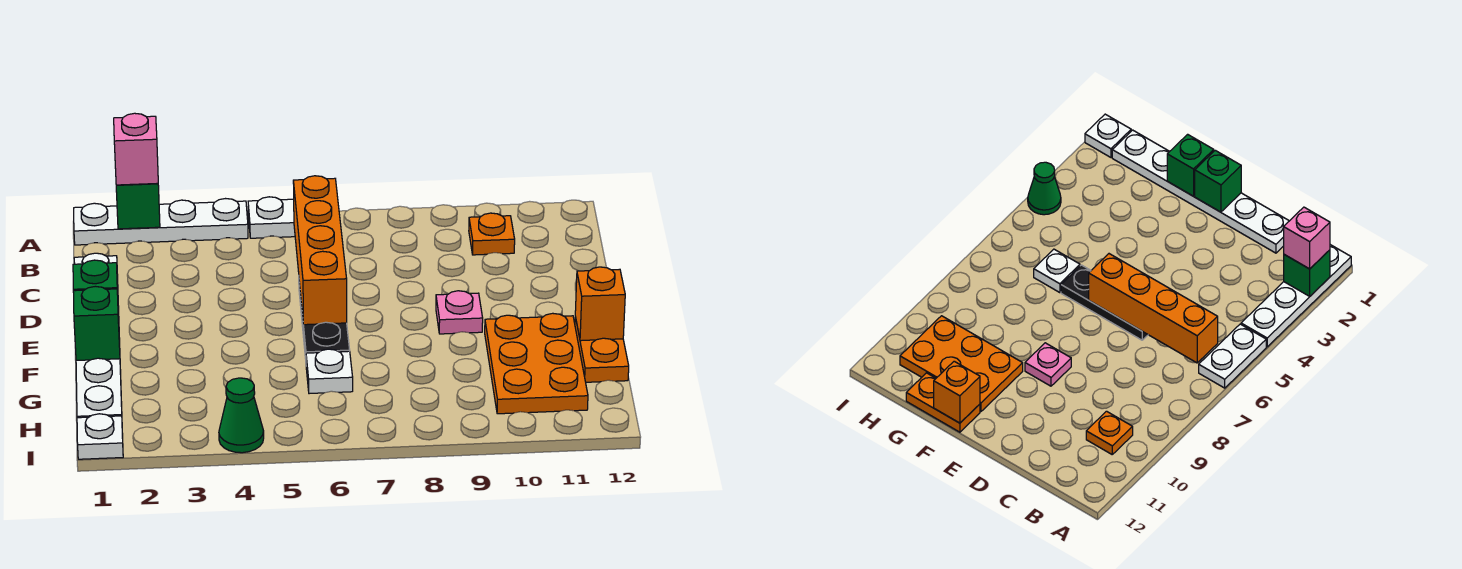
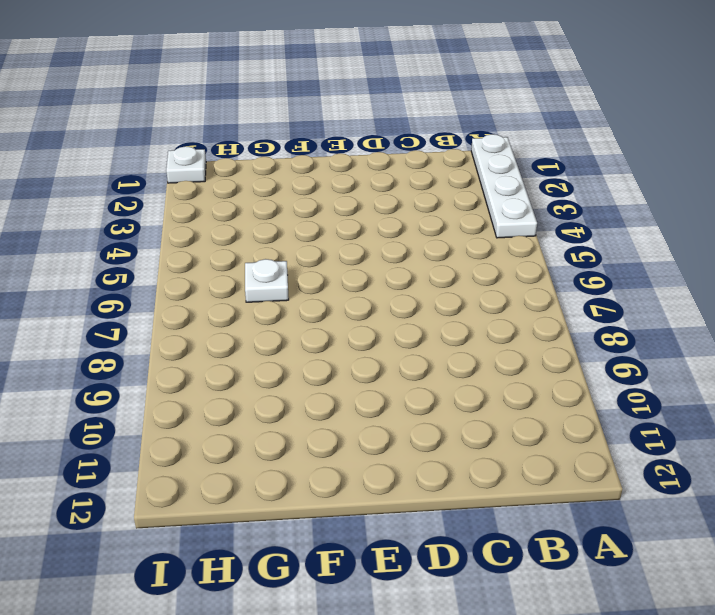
none -> white plate A5:A6 level 1
none -> orange plate B10 level 1
none -> white plate C1:H1 level 1

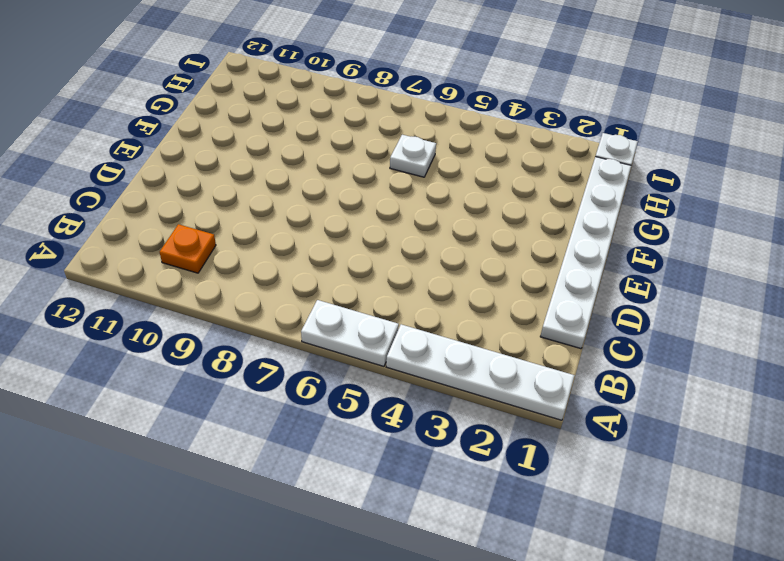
none -> black plate D6:F6 level 1
none -> pink plate E9 level 1
none -> orange plate F10:H11 level 1

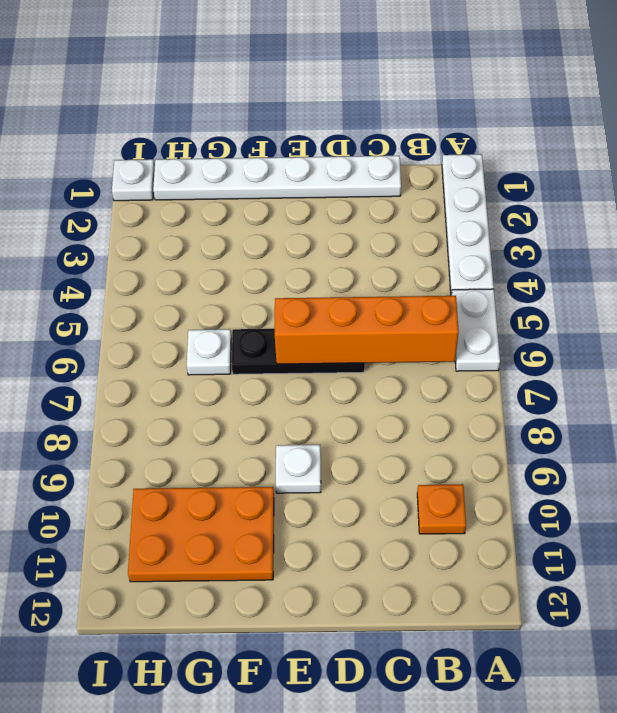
white plate E9 level 1 -> pink plate E9 level 1
none -> orange plate F12:G12 level 1
none -> green cone I4 level 1
none -> green brick A2 level 2

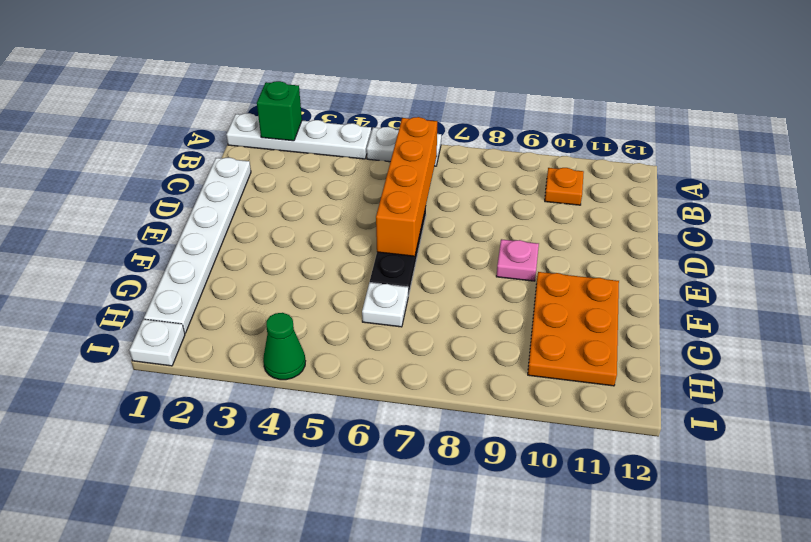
none -> orange plate F12:G12 level 1
none -> green brick E1 level 2
none -> green brick F1 level 2

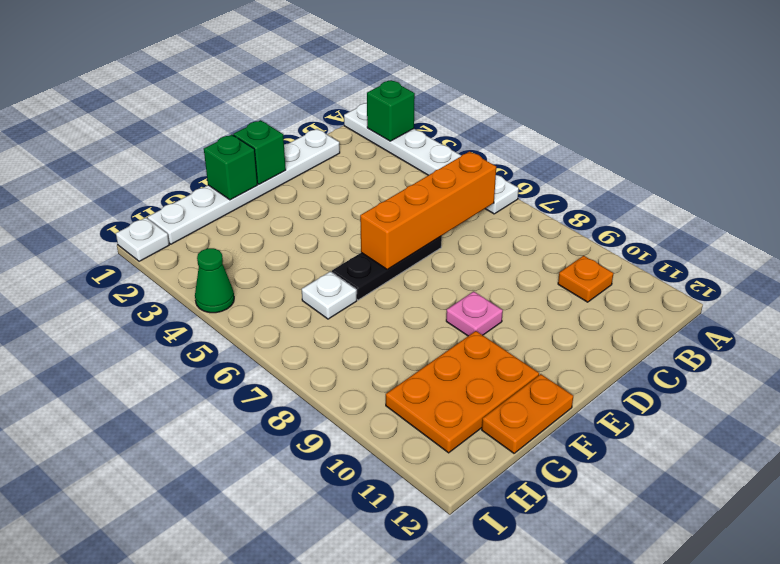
none -> orange brick F12 level 2
none -> pink brick A2 level 3

